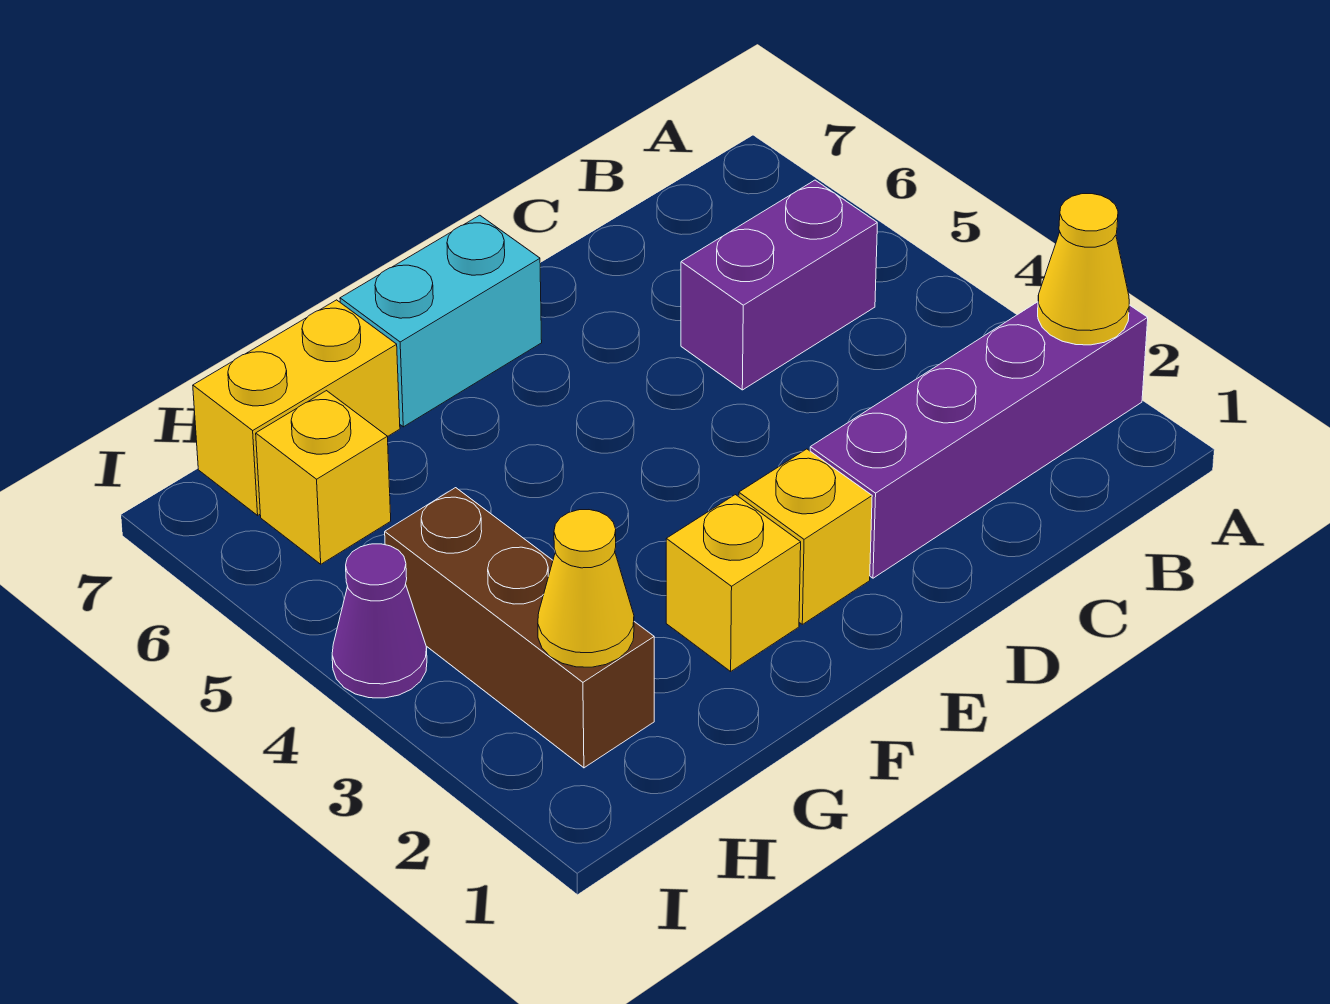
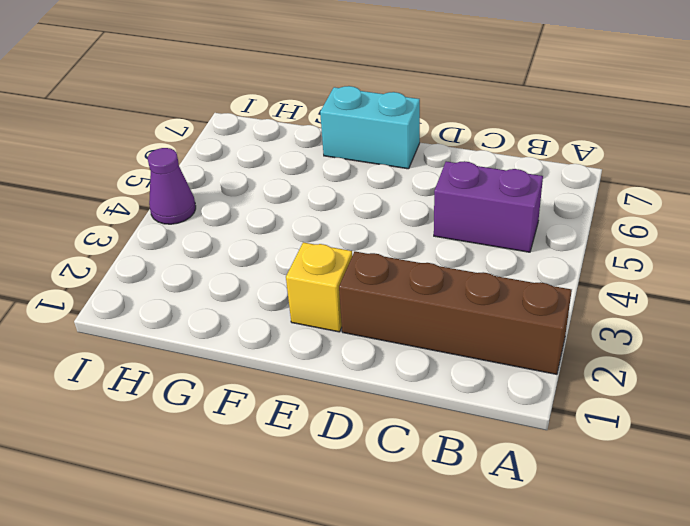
brown brick A2:D2 level 1 -> purple brick A2:D2 level 1
none -> yellow brick F2 level 1
none -> yellow brick G7:H7 level 1

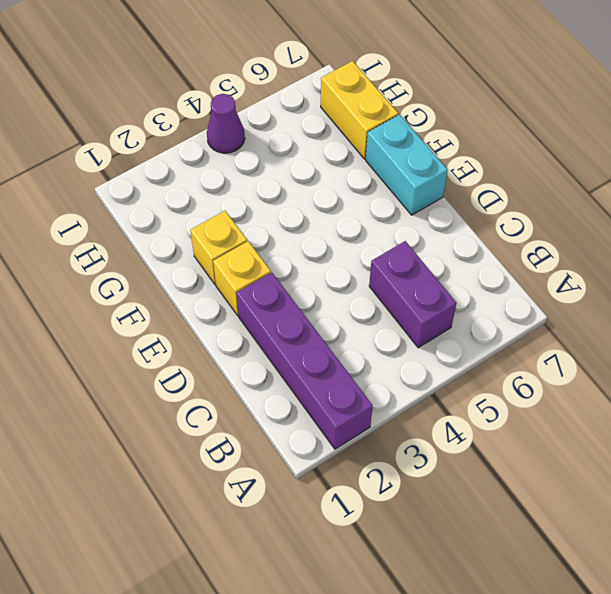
none -> brown brick H2:H4 level 1
none -> yellow brick H6 level 1

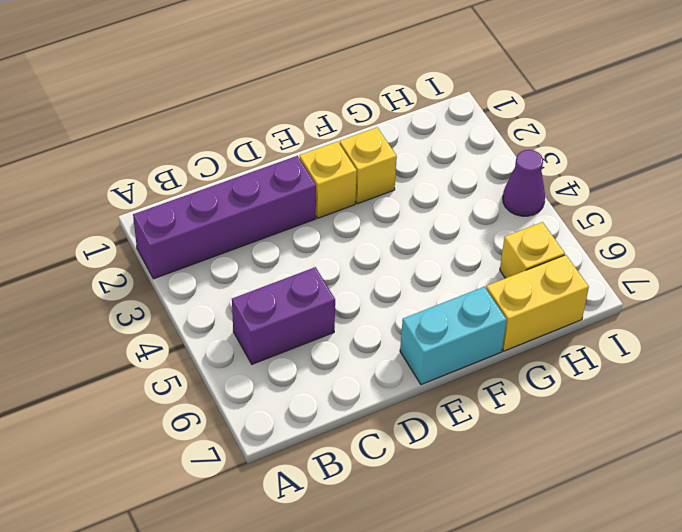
none -> brown brick H2:H4 level 1
none -> yellow cone A2 level 2

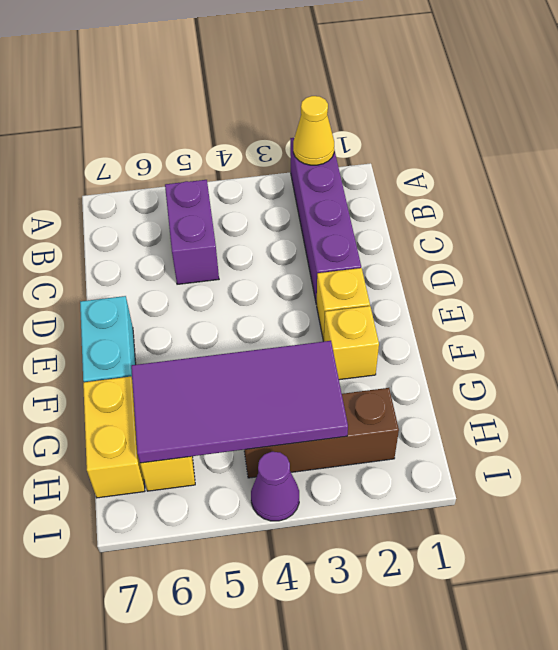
purple tile G3:H6 level 2 -> none
none -> yellow cone H2 level 2

